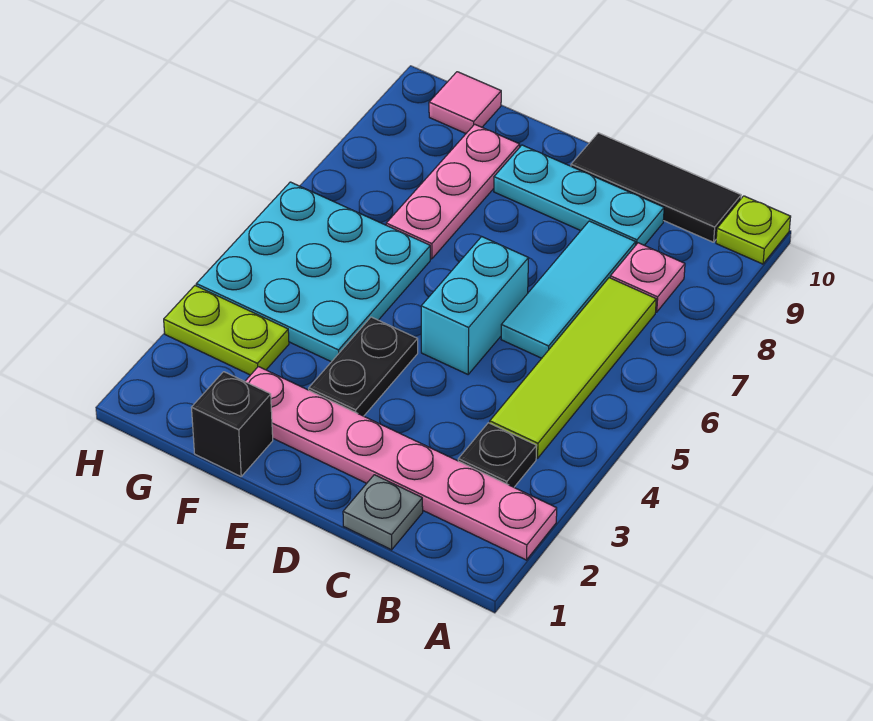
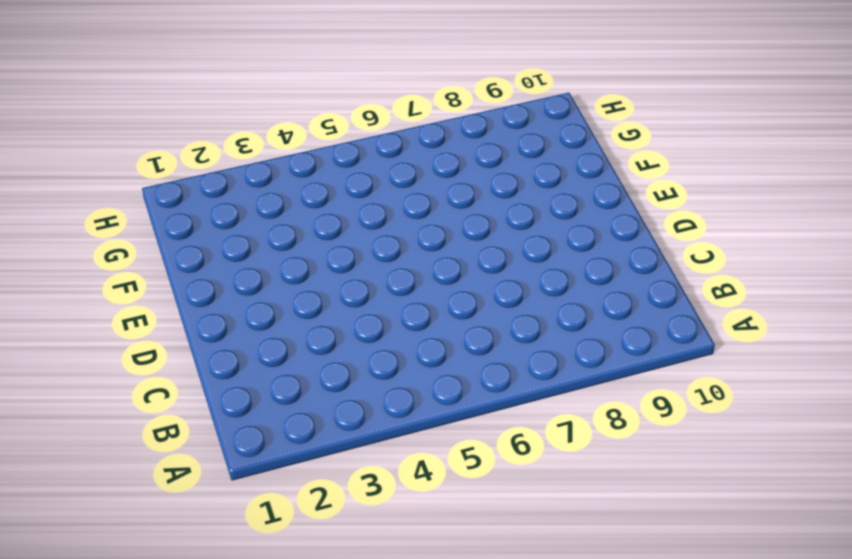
none -> pink plate A2:F2 level 1
none -> lime plate A10 level 1
none -> black plate B3 level 1

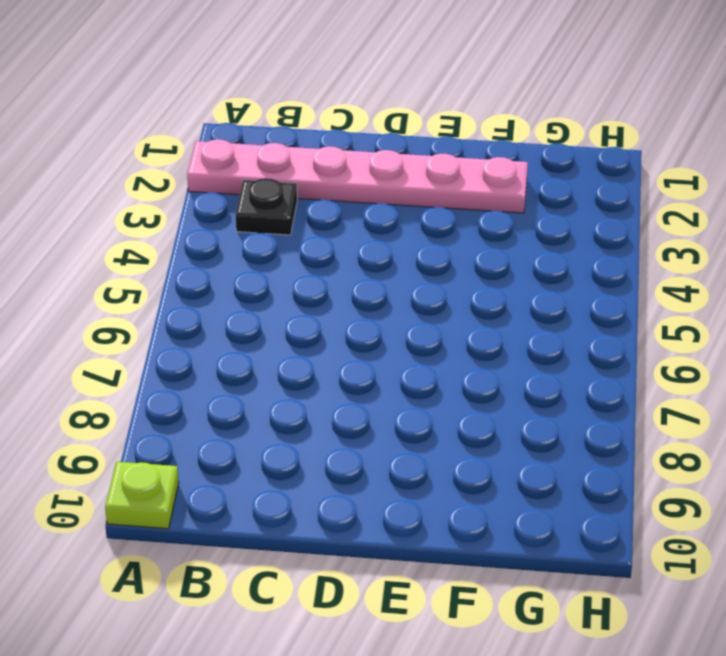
none -> lime tile B4:B7 level 1
none -> pink plate B8 level 1
none -> black tile B10:D10 level 1

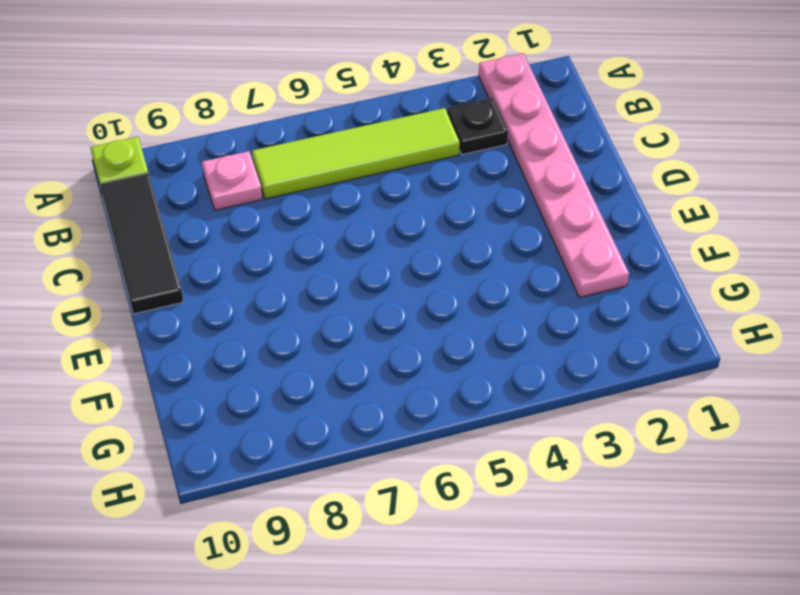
none -> grey plate C1 level 1
none -> cyan tile C6:C8 level 1
none -> cyan plate C9:E9 level 1

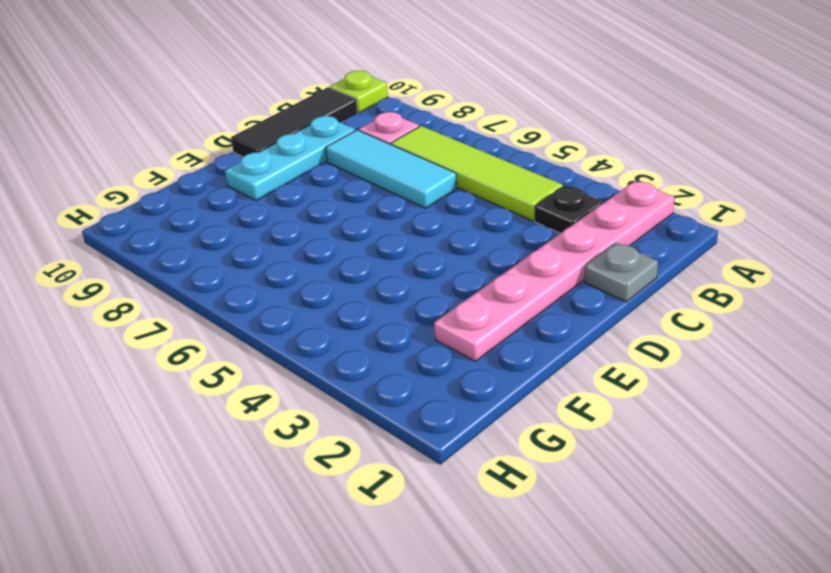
none -> cyan brick D5:D6 level 1
none -> black plate E3:E4 level 1
none -> black brick F1 level 1

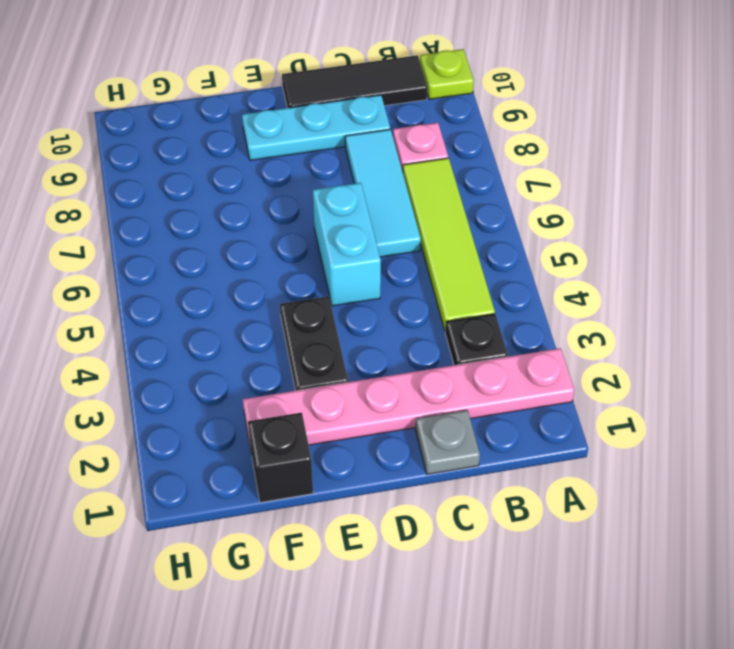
none -> cyan plate F4:H6 level 1
none -> pink plate F7:F9 level 1
none -> lime plate G3:H3 level 1

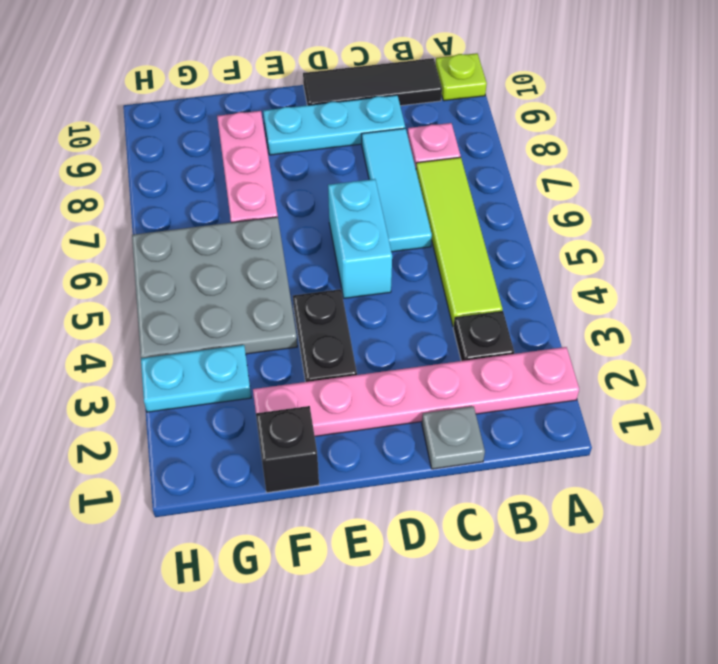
grey plate F4:H6 level 1 -> cyan plate F4:H6 level 1
cyan plate G3:H3 level 1 -> lime plate G3:H3 level 1
none -> pink tile G10 level 1

